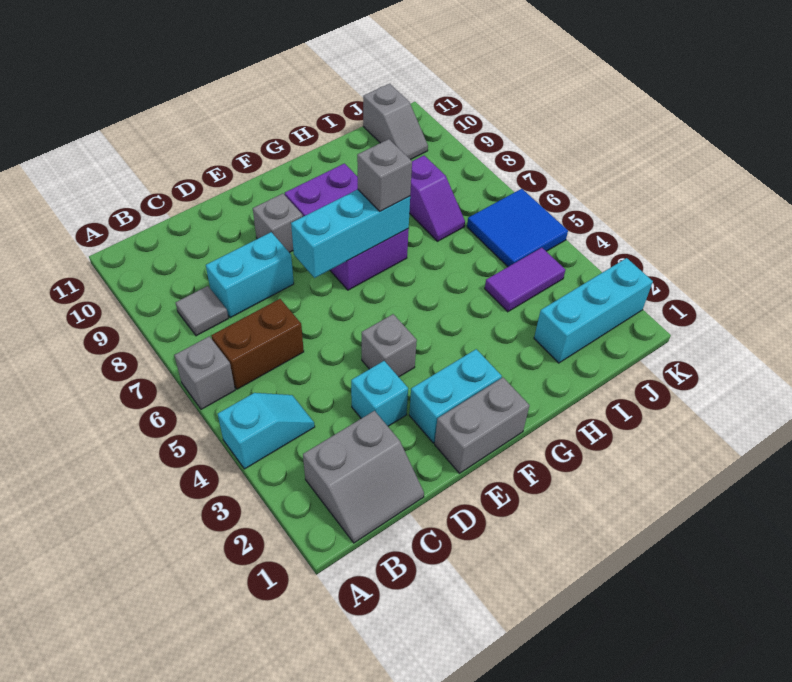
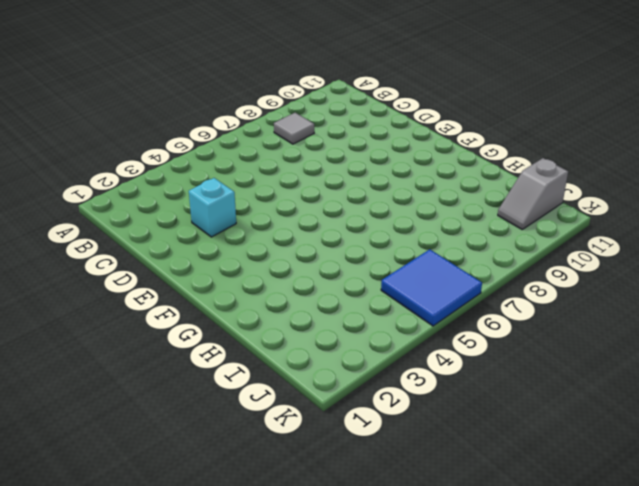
none -> cyan slope A4:B4 level 1 top A
none -> grey brick A6 level 1
none -> grey slope B1:C2 level 1 top 2

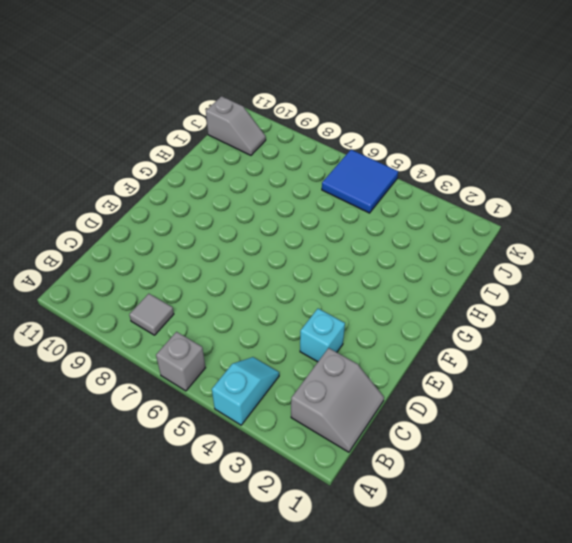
none -> brown brick B6:C6 level 1
none -> cyan brick C8:D8 level 1
none -> grey brick E1:F1 level 1

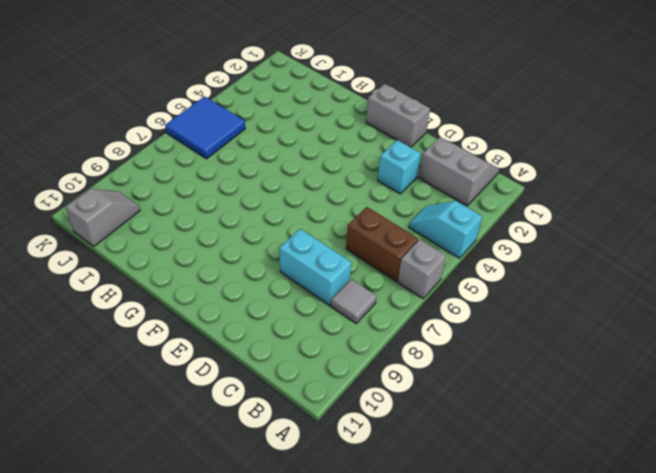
none -> cyan brick E2:F2 level 1
none -> grey brick E4 level 1
none -> grey brick E9 level 1

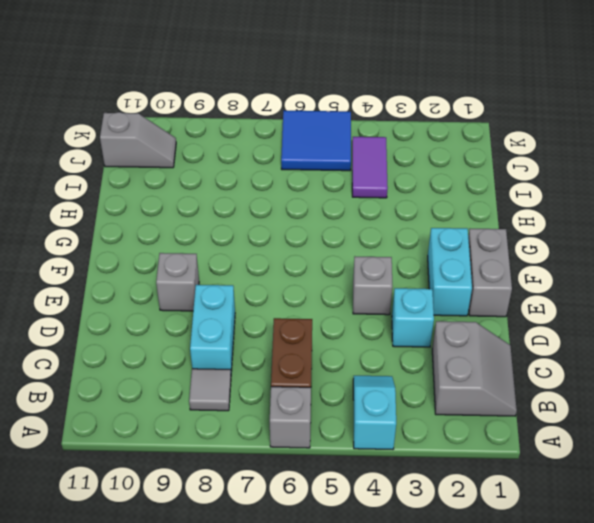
none -> purple brick F7:G9 level 1
none -> cyan brick I2:K2 level 1
none -> purple slope I7:I8 level 1 top 8

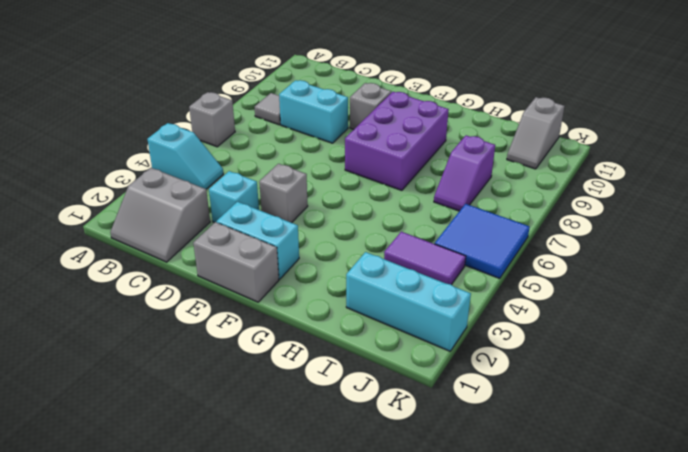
none -> brown brick B6:C6 level 1
none -> cyan brick E7:G7 level 2
none -> grey brick G7 level 3

